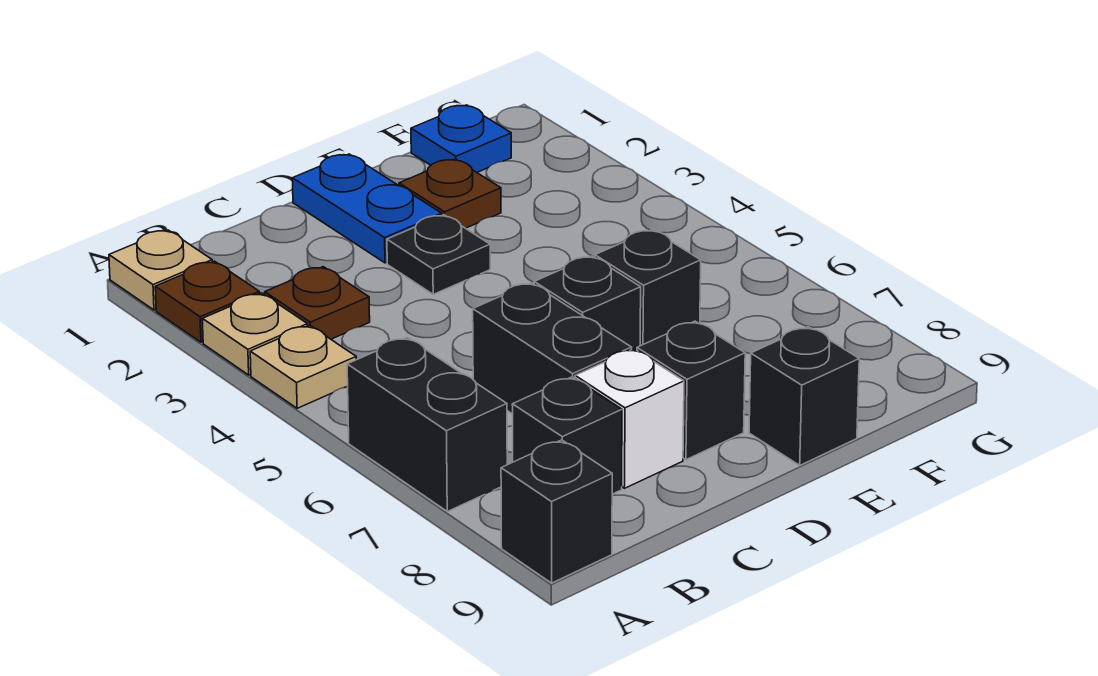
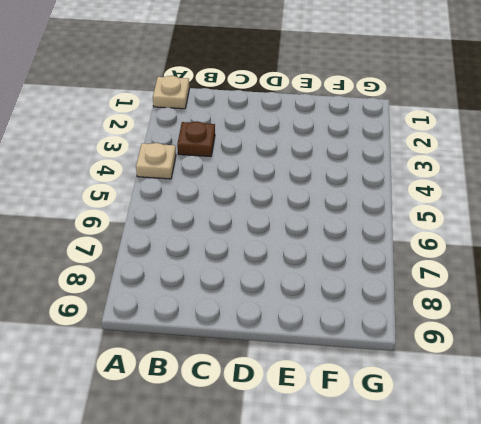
none -> brown plate A2 level 1
none -> tan plate A3 level 1
none -> black brick A6:A7 level 1

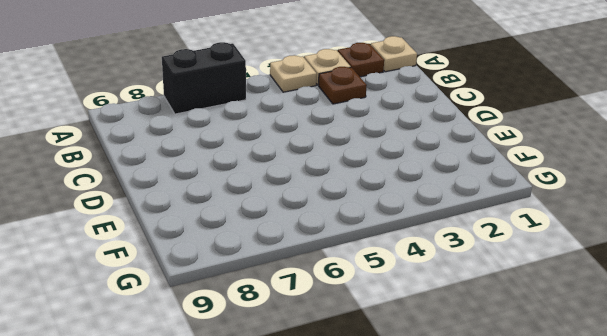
none -> black brick A9 level 1
none -> black brick B8 level 1
none -> black brick C6:C7 level 1

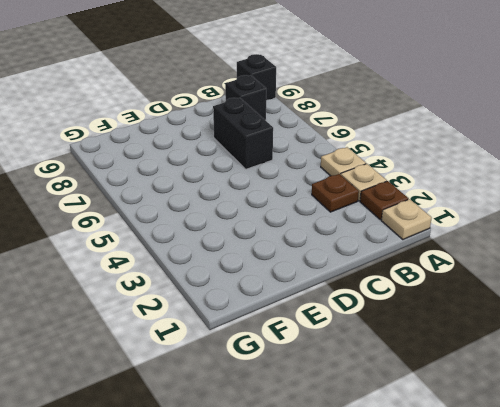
none -> black brick A6:A7 level 1
none -> white brick C8 level 1
none -> blue plate D1:D2 level 1

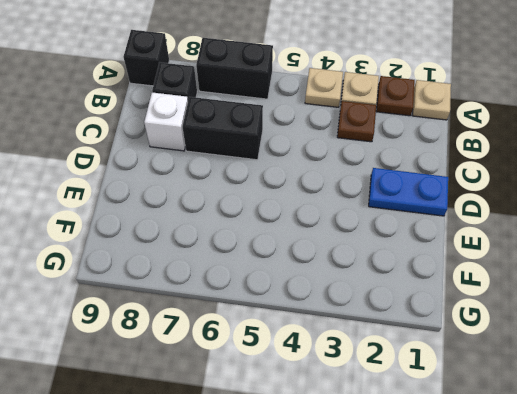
none -> black plate D3 level 1
none -> black brick D6 level 1
none -> black brick D8 level 1

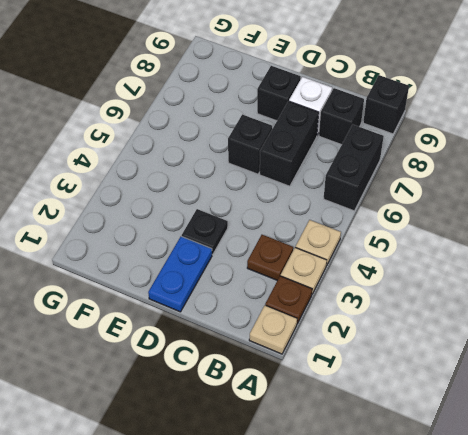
none -> brown plate E2 level 1
none -> black brick E6 level 1
none -> black brick E9 level 1

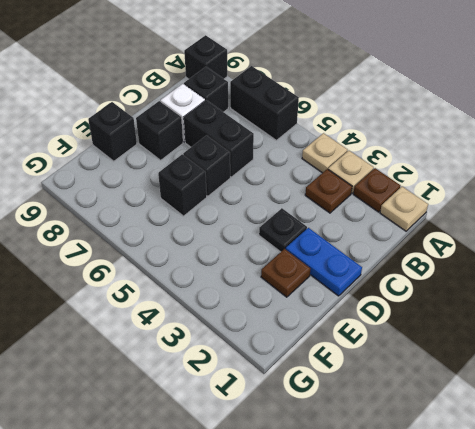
none -> blue plate F1 level 1

